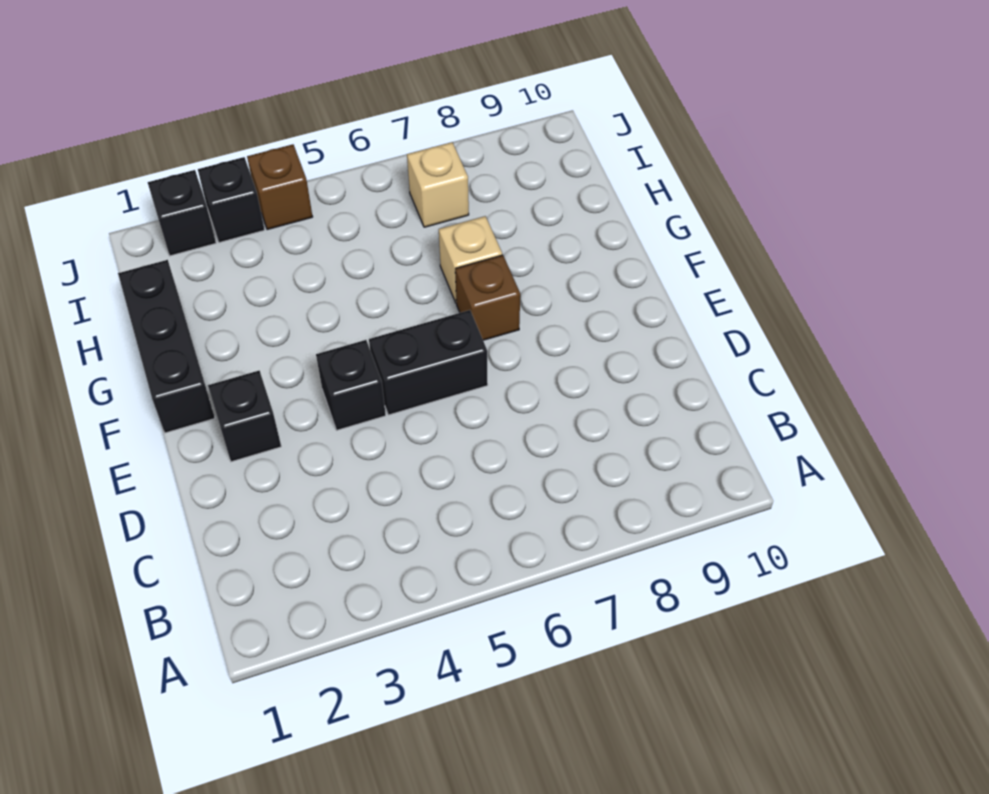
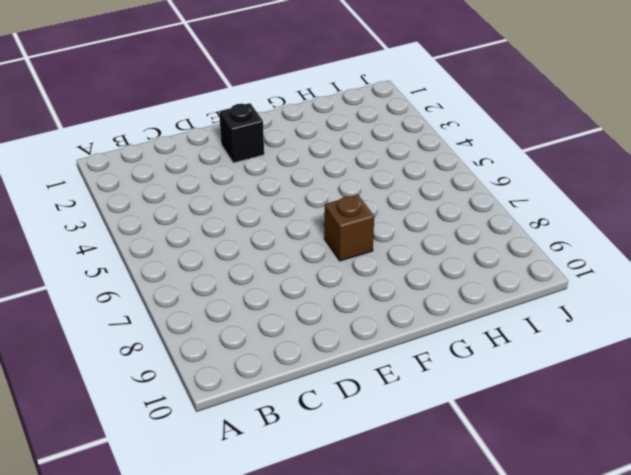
none -> black brick E4 level 1
none -> black brick E5:E6 level 1

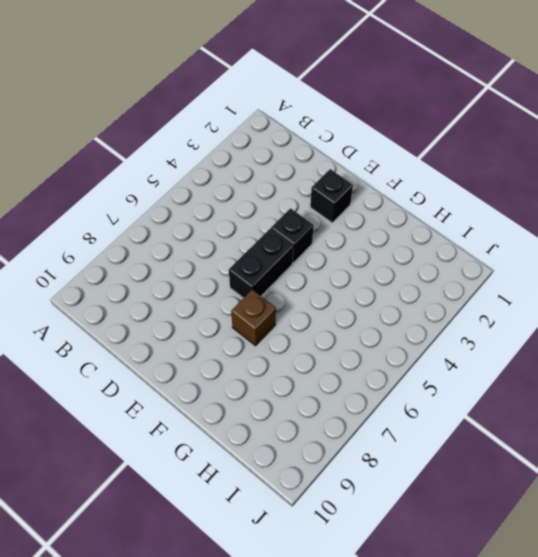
none -> black brick F1:H1 level 1
none -> tan brick G7 level 1

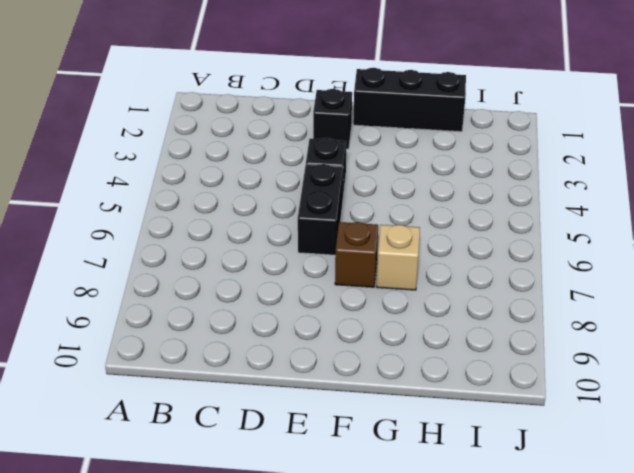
none -> tan brick I7 level 1
none -> black brick J2 level 1

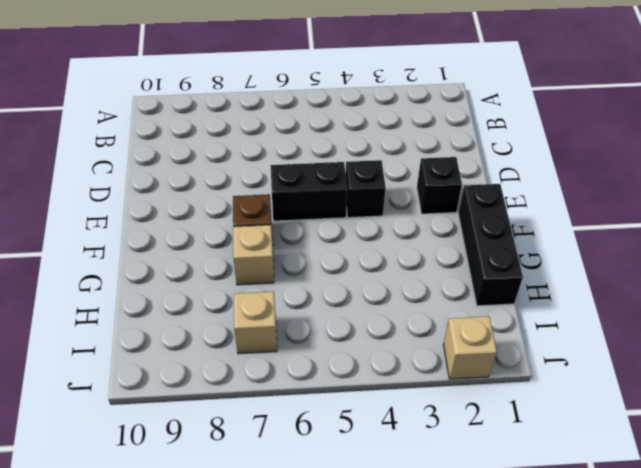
tan brick J2 level 1 -> black brick J2 level 1
none -> black brick J3 level 1
none -> brown brick J4 level 1

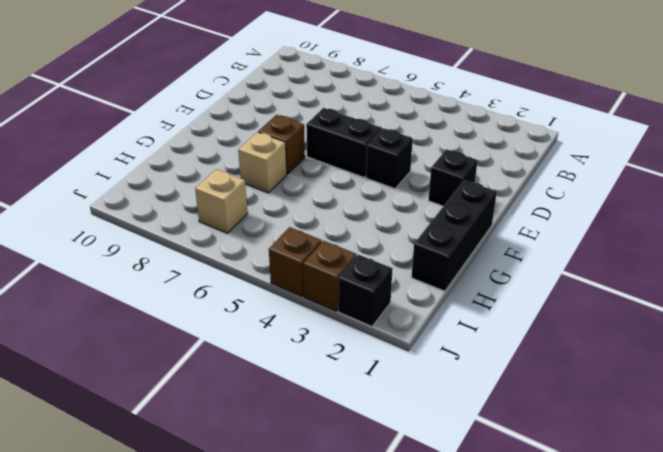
brown brick J3 level 1 -> black brick J3 level 1

